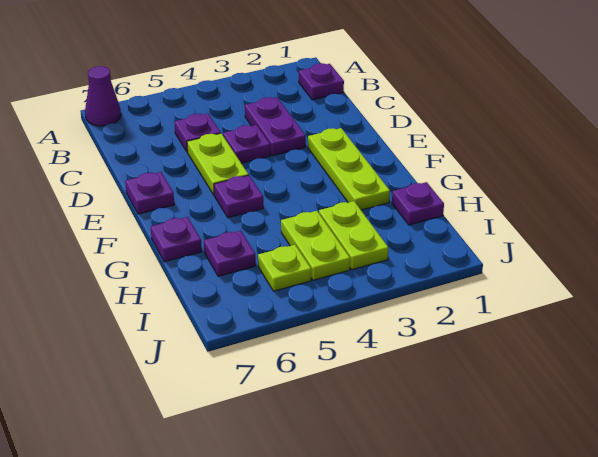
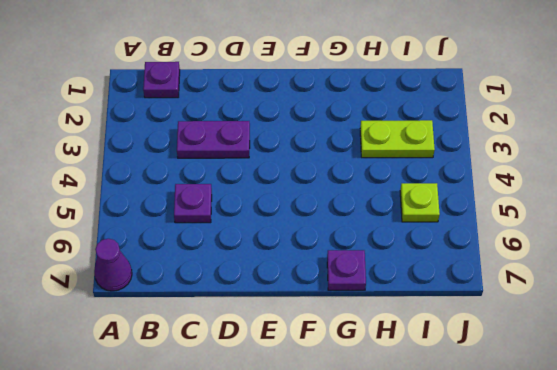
none -> purple plate D4 level 1
none -> lime plate D5:E5 level 1
none -> lime plate E2:G2 level 1

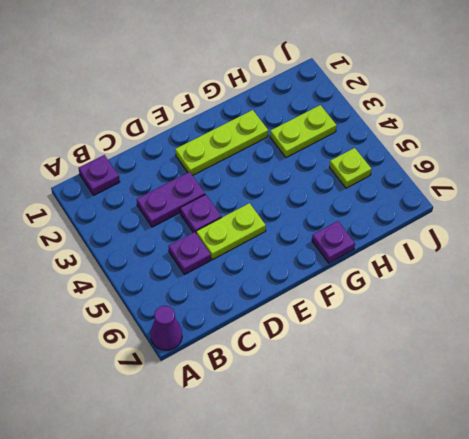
none -> purple plate E7 level 1
none -> purple plate F5 level 1
none -> purple plate H1 level 1

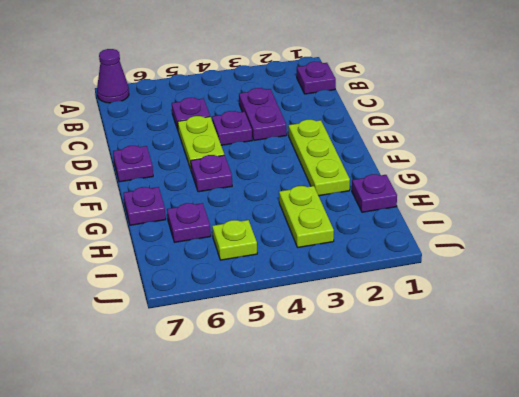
none -> lime plate H4:I4 level 1

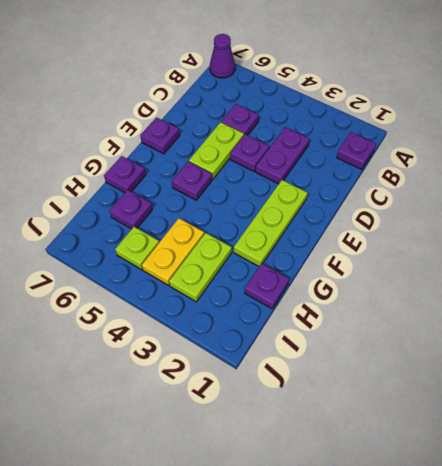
yellow plate H4:I4 level 1 -> lime plate H4:I4 level 1

